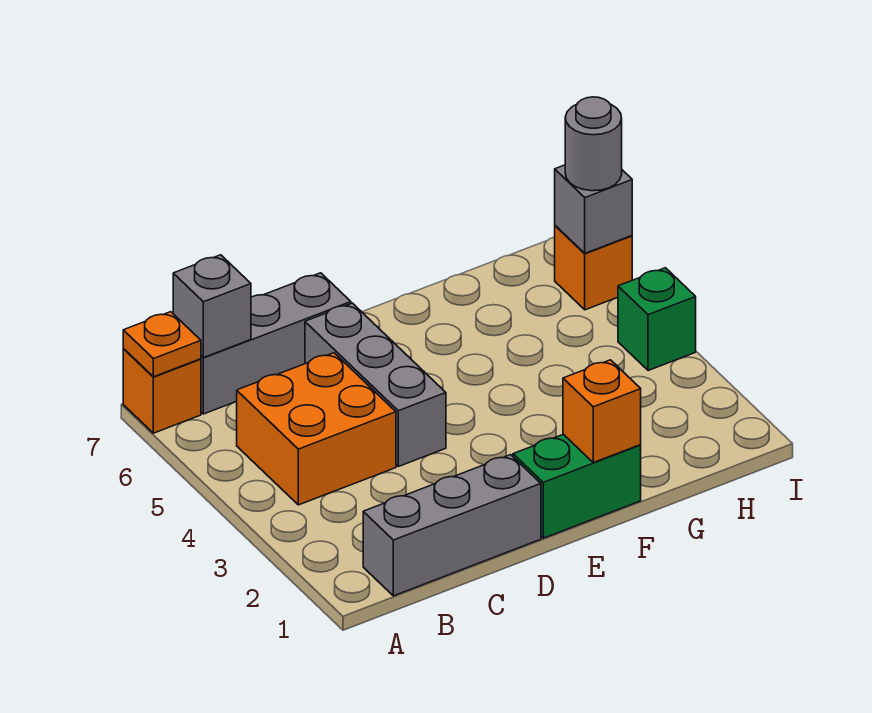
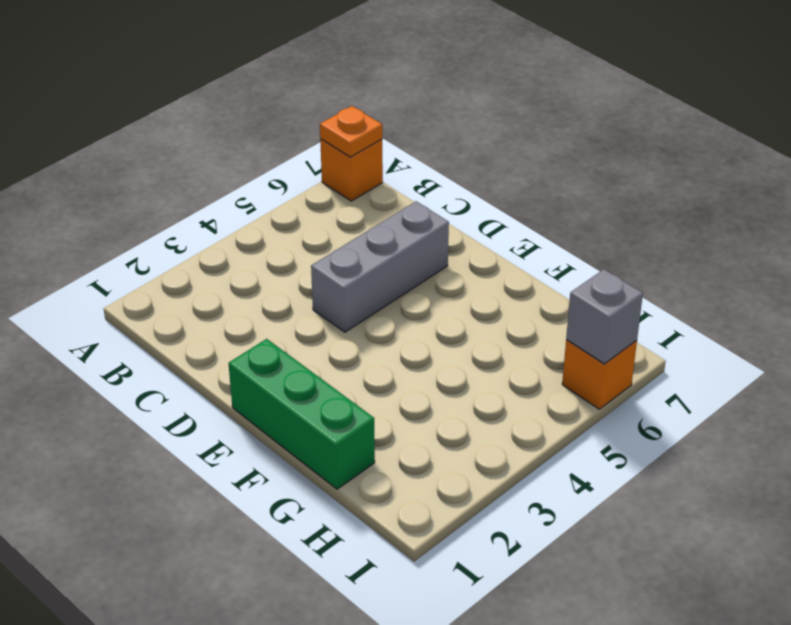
green brick E1:G1 level 1 -> green brick E1:F1 level 1
none -> grey brick B1:D1 level 1
none -> orange brick B4:C5 level 1
none -> grey brick B7:D7 level 1

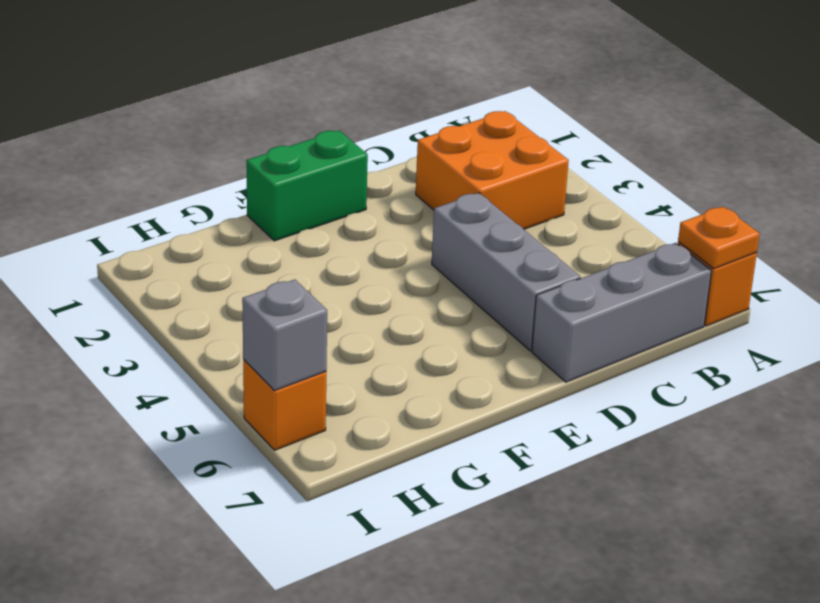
orange brick B2:C3 level 1 -> orange brick B4:C5 level 1
none -> grey brick B1:D1 level 1
none -> green brick I4 level 1
none -> grey brick B7 level 2

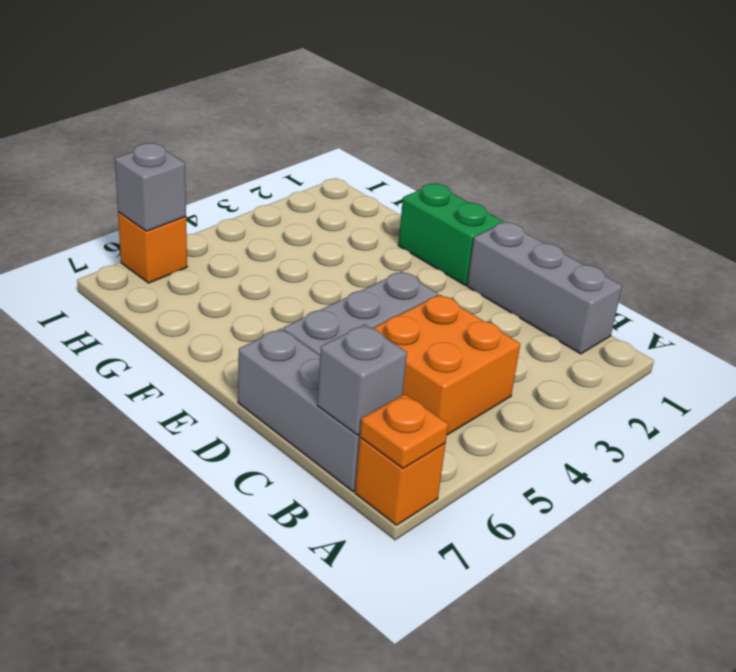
none -> green brick I4 level 1
none -> orange brick F1 level 2
none -> grey round brick I6 level 3

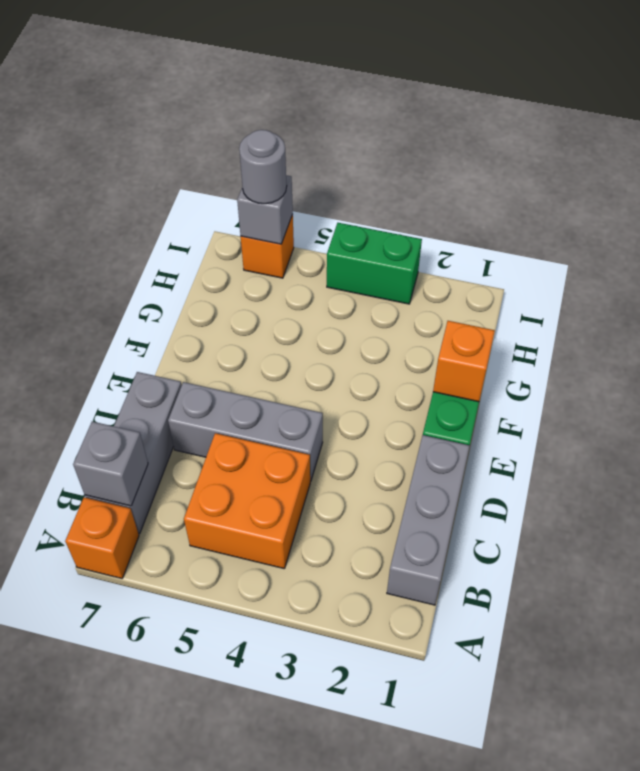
green brick I3:I4 level 1 -> green brick I4 level 1
none -> orange plate A7 level 2

